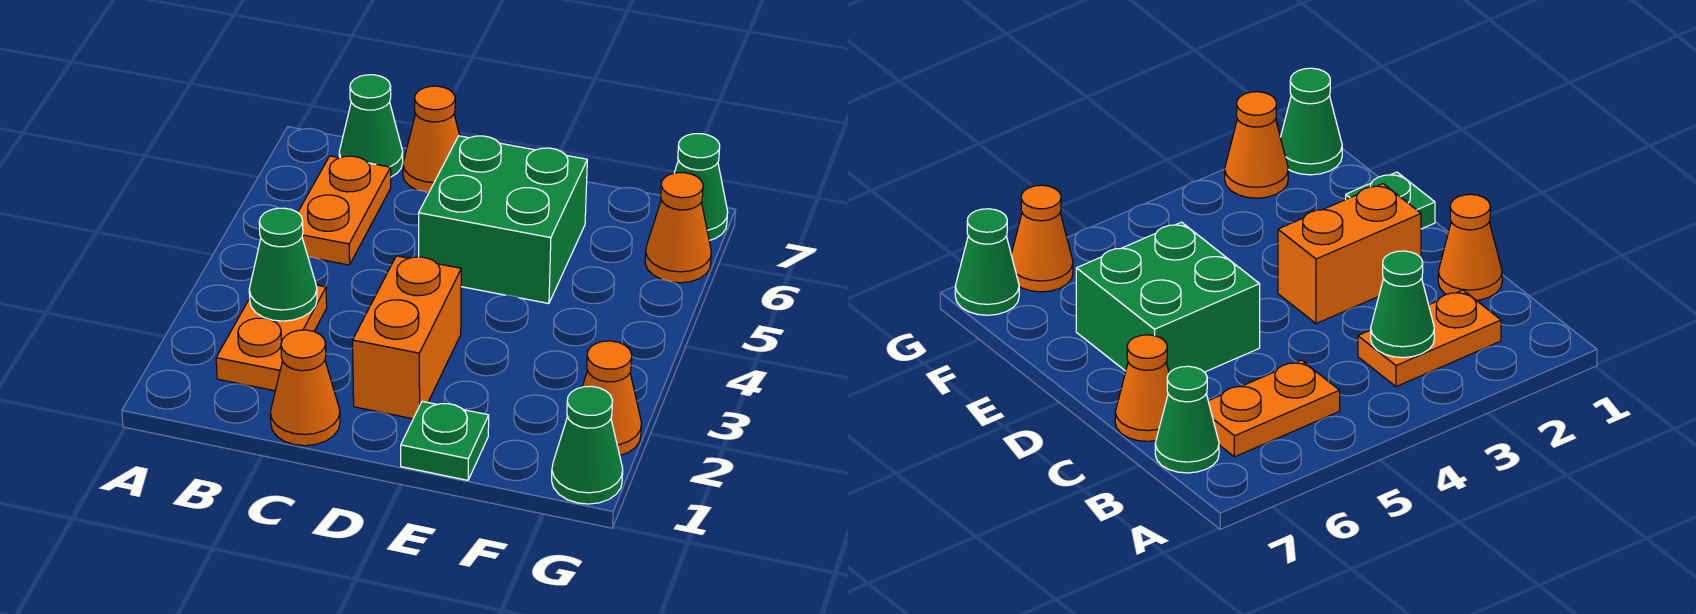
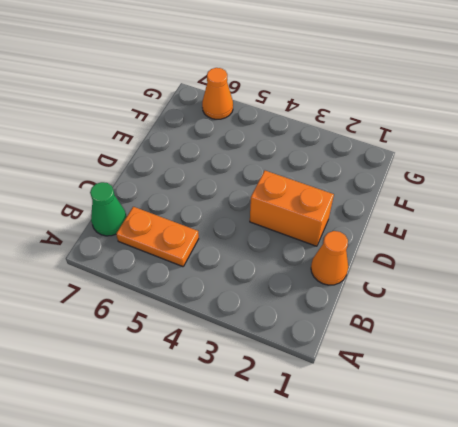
none -> orange plate B2:B3 level 1
none -> orange cone C7 level 1
none -> green brick D5:E6 level 1

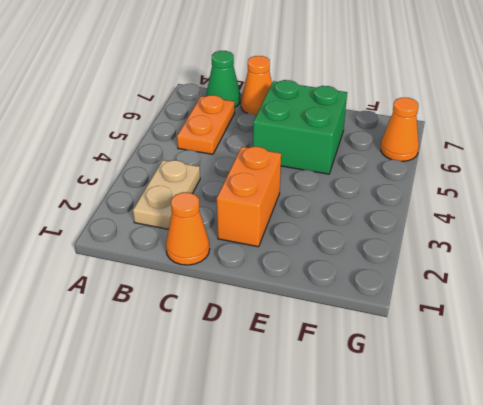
tan plate B2:B3 level 1 -> orange plate B2:B3 level 1
none -> green plate E1 level 1
none -> green cone G1 level 1
none -> orange cone G2 level 1

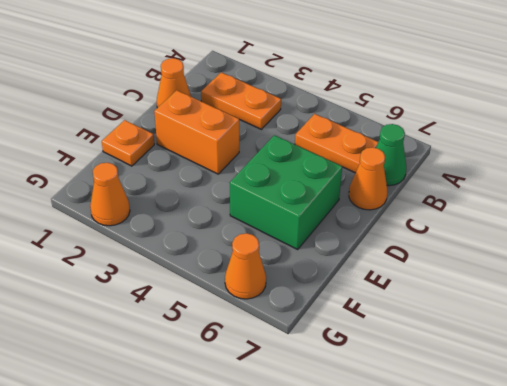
orange plate E1 level 1 -> green plate E1 level 1
none -> green cone G1 level 1
none -> green cone G7 level 1
none -> green cone B3 level 2

